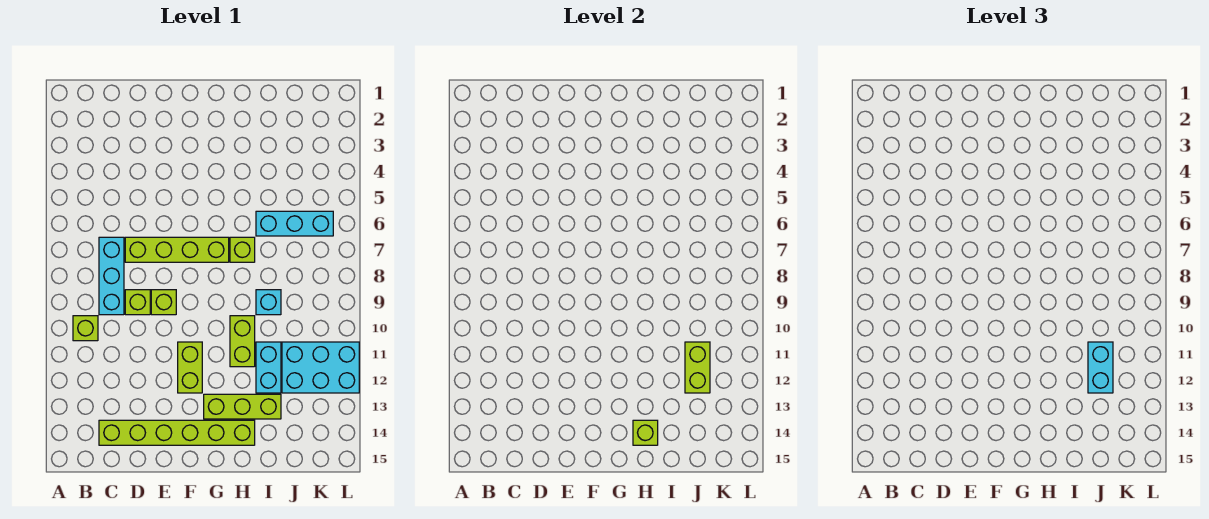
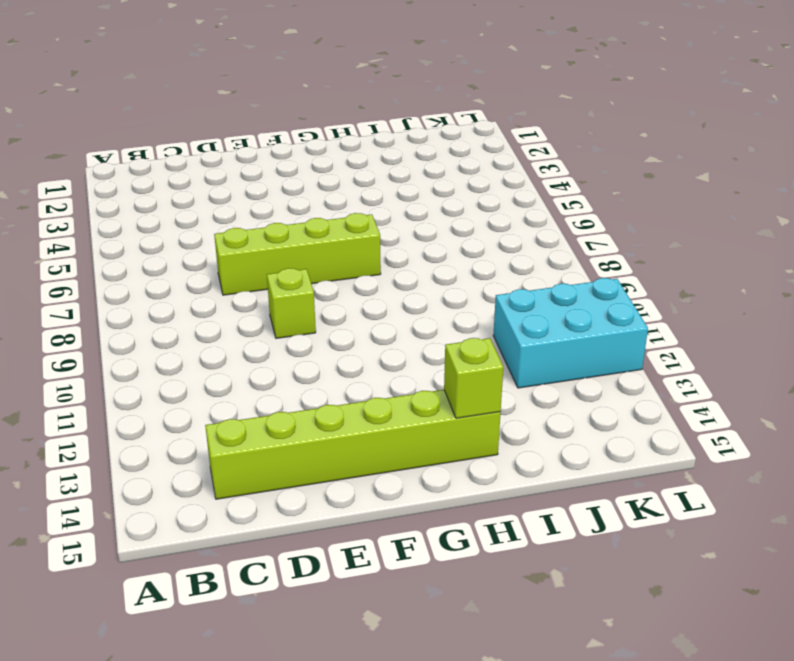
none -> lime brick B10 level 1
none -> cyan brick C7:C9 level 1
none -> lime brick D9 level 1

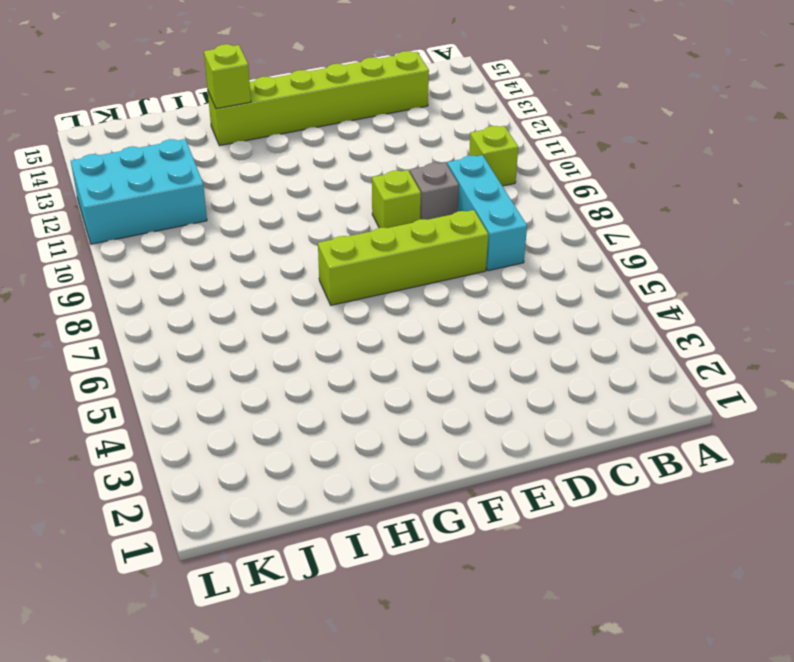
grey brick D9 level 1 -> lime brick D9 level 1
none -> lime brick F11:F12 level 1
none -> lime brick G13:I13 level 1
none -> lime brick H7 level 1

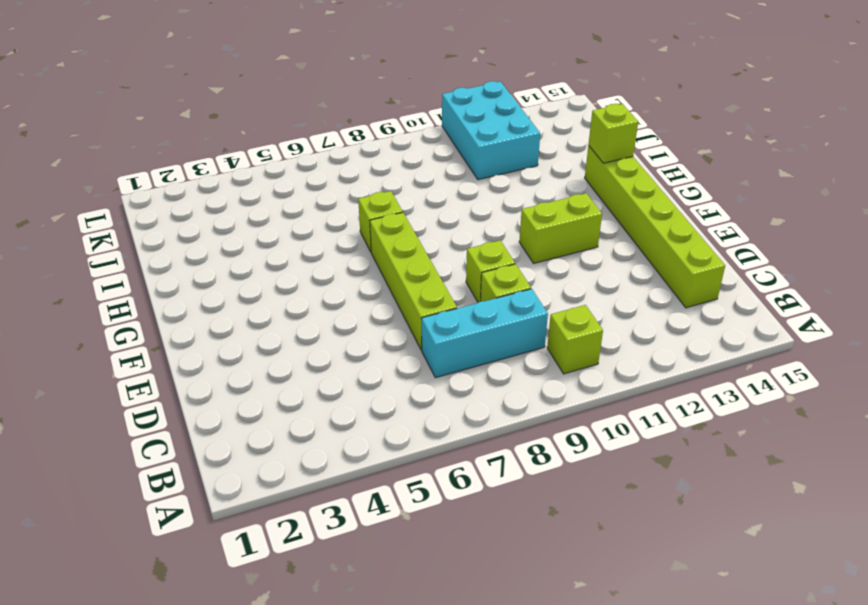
none -> lime brick G13:I13 level 1
none -> lime brick H10:H11 level 1
none -> cyan brick I6:K6 level 1

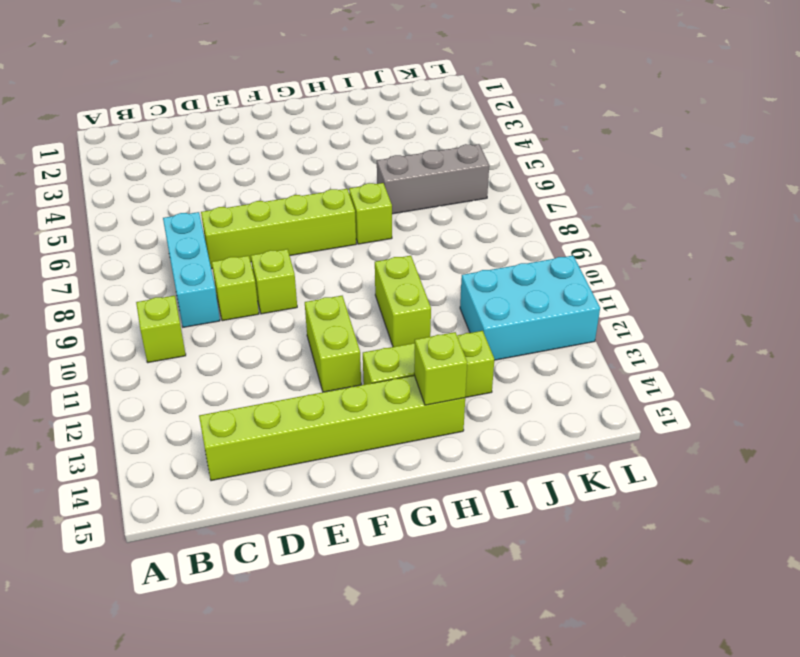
grey brick I6:K6 level 1 -> cyan brick I6:K6 level 1
none -> cyan brick I9 level 1
none -> cyan brick I11:I12 level 1
none -> lime brick J11:J12 level 2

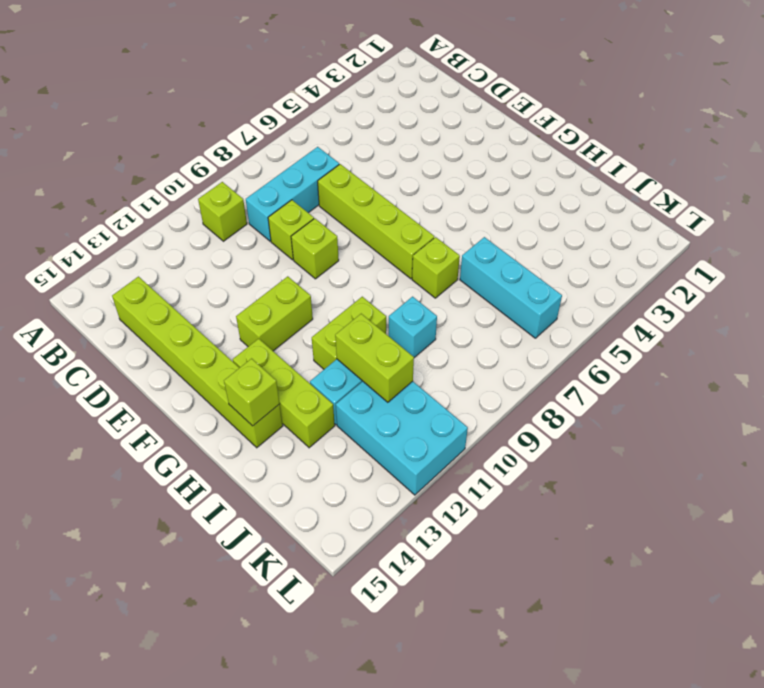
lime brick I11:J11 level 2 -> lime brick J11:J12 level 2
none -> cyan brick J11:J12 level 3

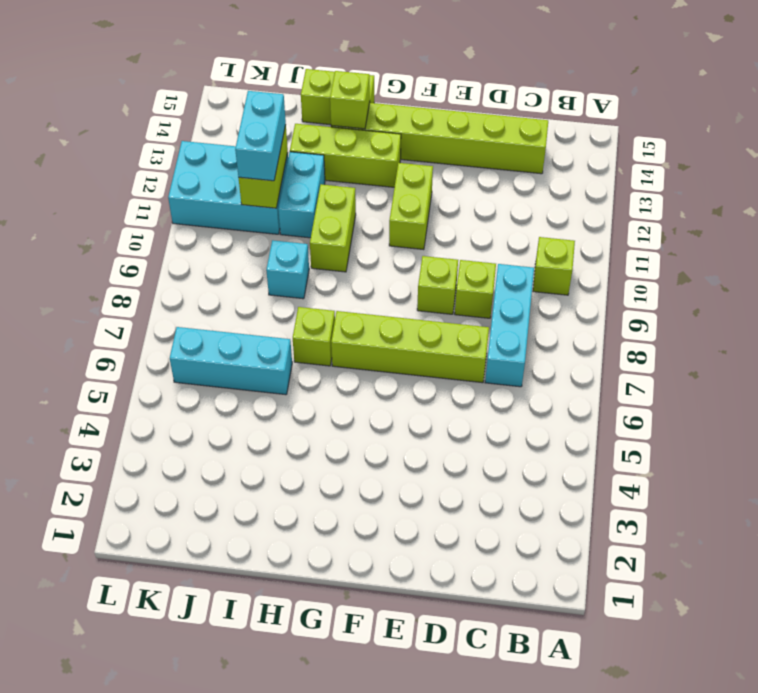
lime brick H15:I15 level 1 -> none

